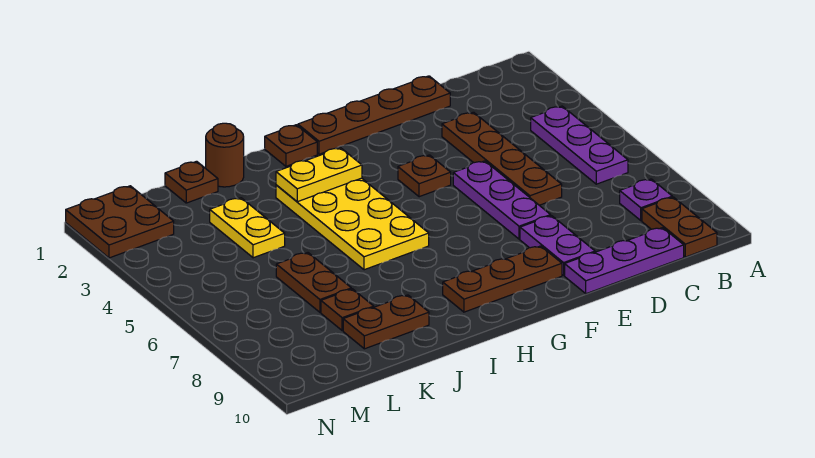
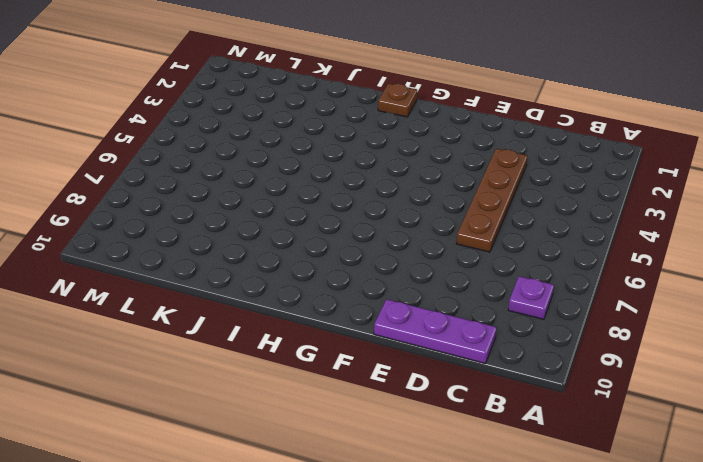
none -> purple plate B4:B6 level 1
none -> brown plate B9:B10 level 1
none -> brown plate D1:G1 level 1

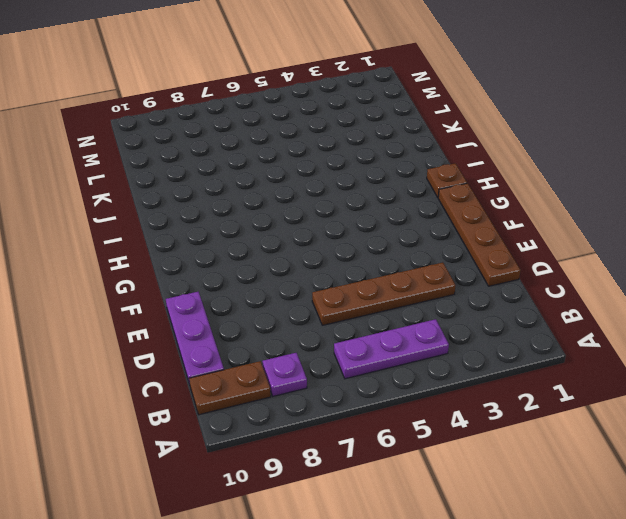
none -> purple plate E5:E7 level 1
none -> purple plate E8:E9 level 1
none -> brown plate F4 level 1

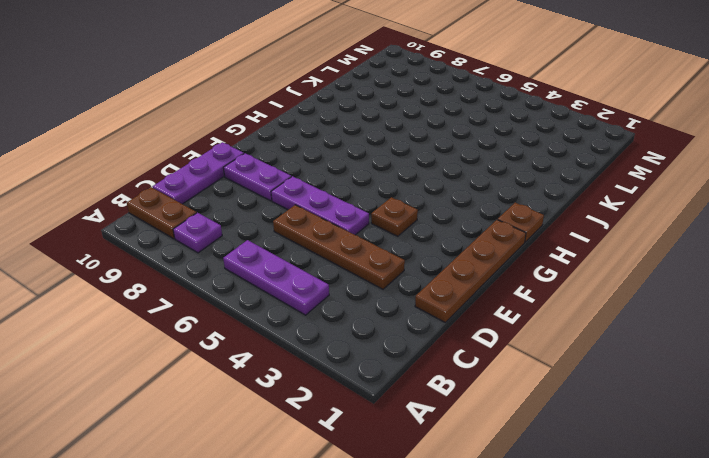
none -> brown plate F9:H9 level 1
none -> yellow plate H3:I6 level 1
none -> brown round brick J1 level 1

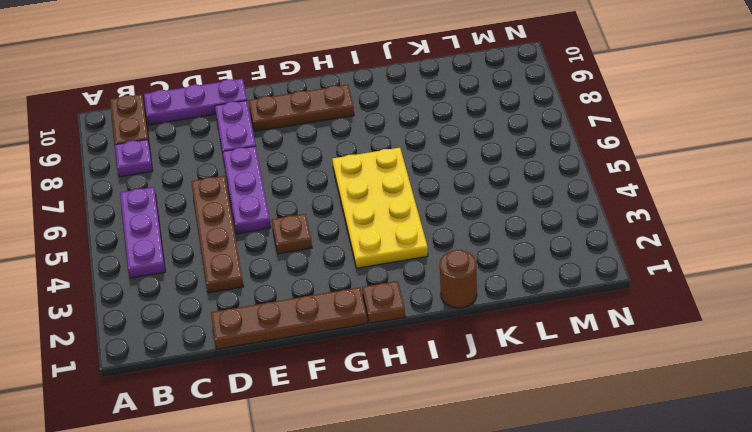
none -> brown plate J9:K9 level 1
none -> brown plate K1 level 1
none -> yellow plate K3:K4 level 1

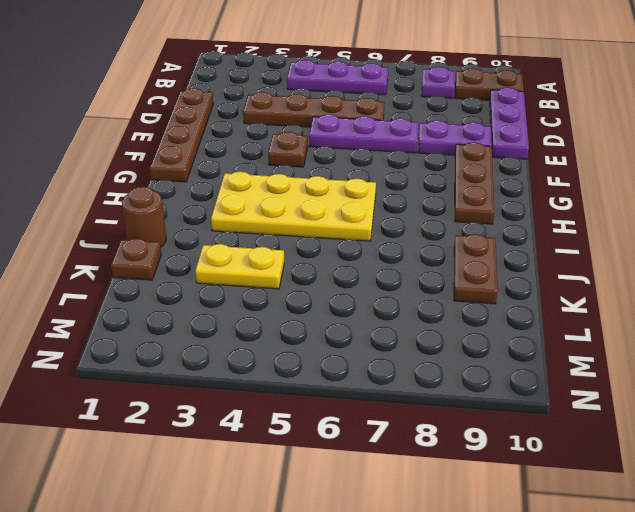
none -> brown plate H1 level 1
none -> brown plate K6:K7 level 1
none -> brown plate K8 level 1

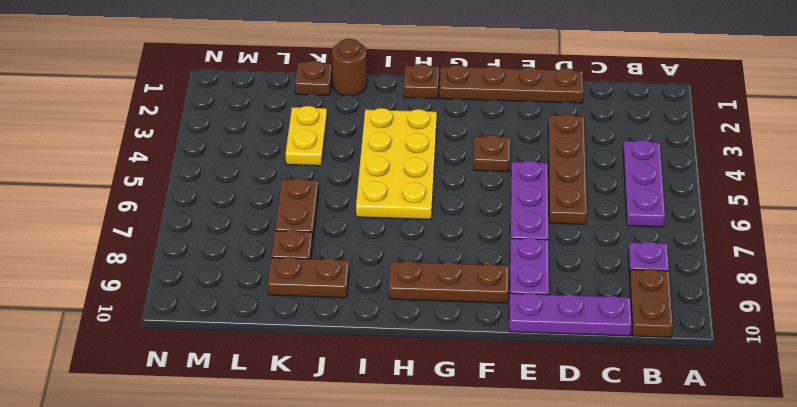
none -> brown plate M1:N2 level 1
none -> yellow plate H3:I3 level 2

